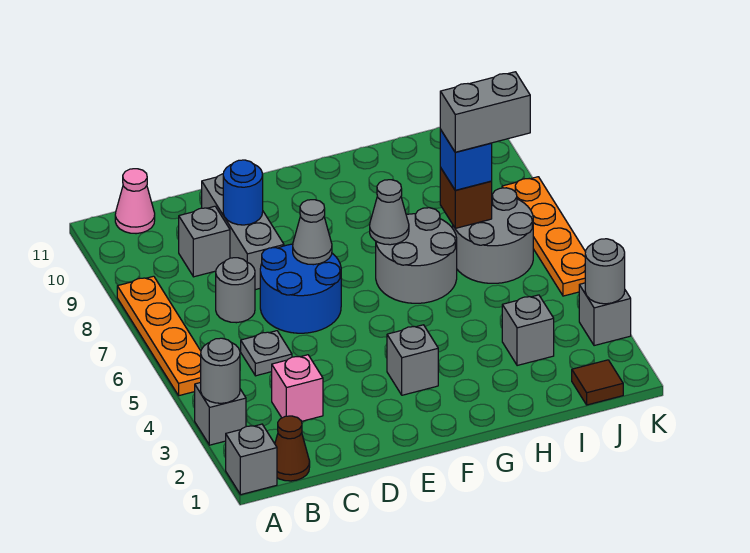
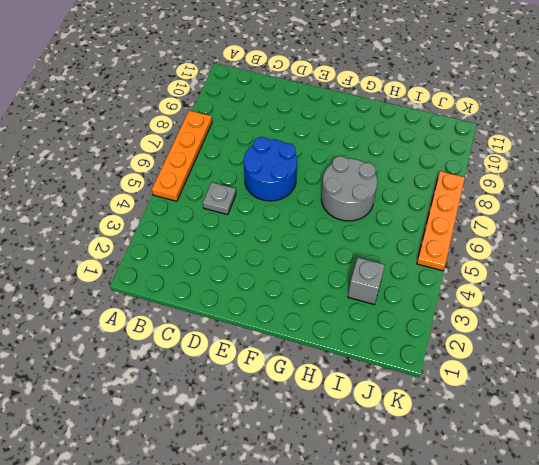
none -> grey brick A1 level 1
none -> grey brick A3 level 1
none -> brown cone B1 level 1

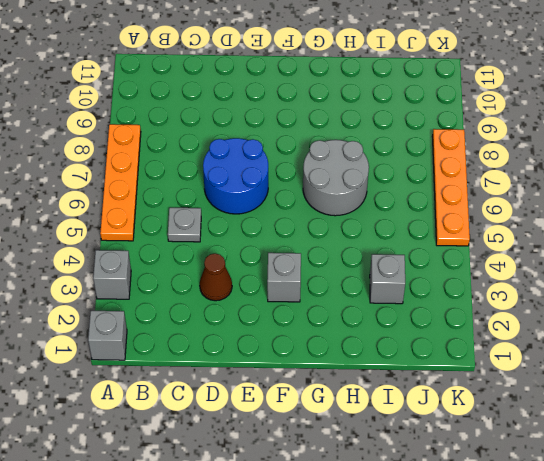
brown cone D3 level 1 -> brown cone B1 level 1
none -> pink cone B11 level 1
none -> pink brick C3 level 1
none -> grey round brick C7 level 1

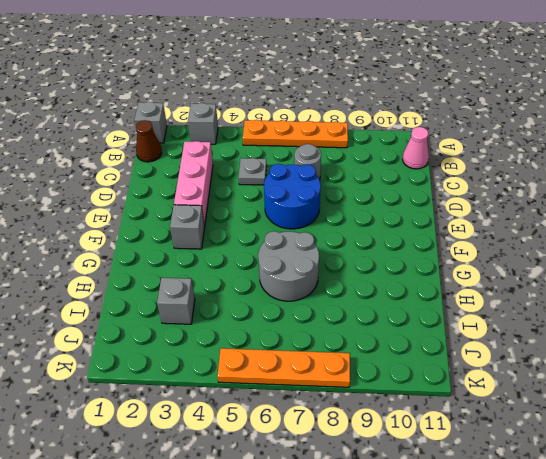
pink brick C3:E3 level 1 -> pink brick C3 level 1
none -> grey brick C9 level 1
none -> grey brick D8:D10 level 1
none -> grey round brick I6:J7 level 1

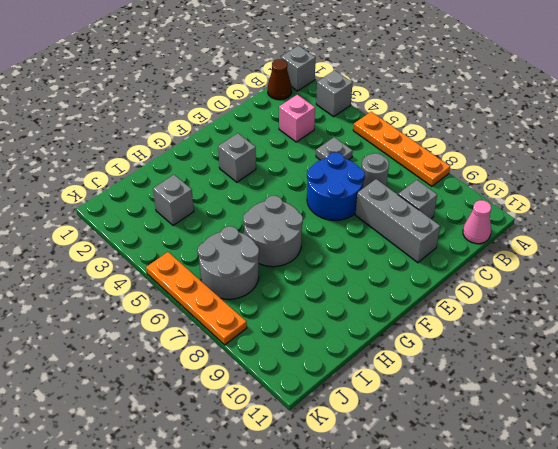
none -> brown tile J1 level 1
none -> grey brick K3 level 1
none -> grey round brick A3 level 2

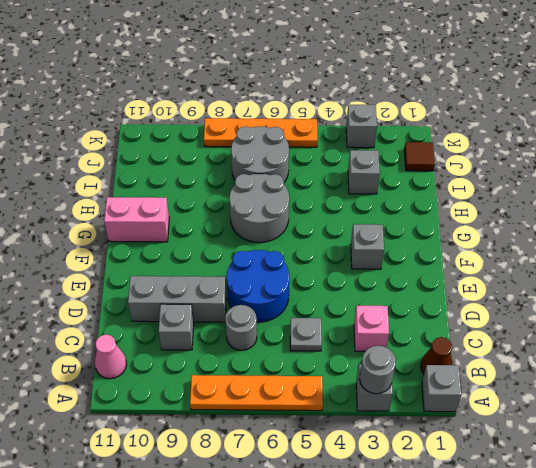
pink brick G10:G11 level 1 -> none
none -> blue round brick D9 level 2
none -> grey cone E7 level 2
none -> grey cone G7 level 2

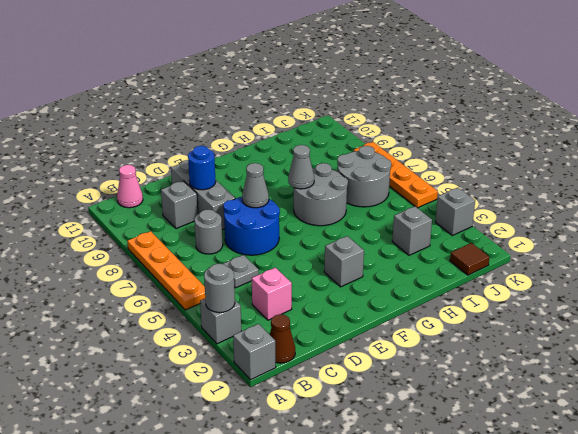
none -> brown brick I7 level 2
none -> grey round brick K3 level 2
none -> blue brick I7 level 3

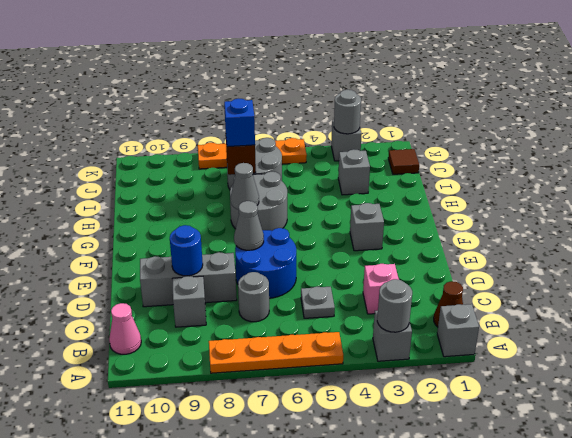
none -> grey brick I7:J7 level 4

